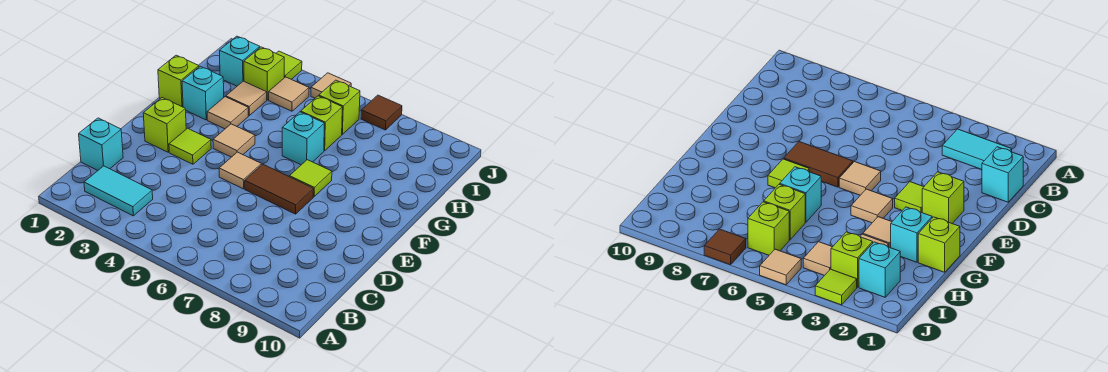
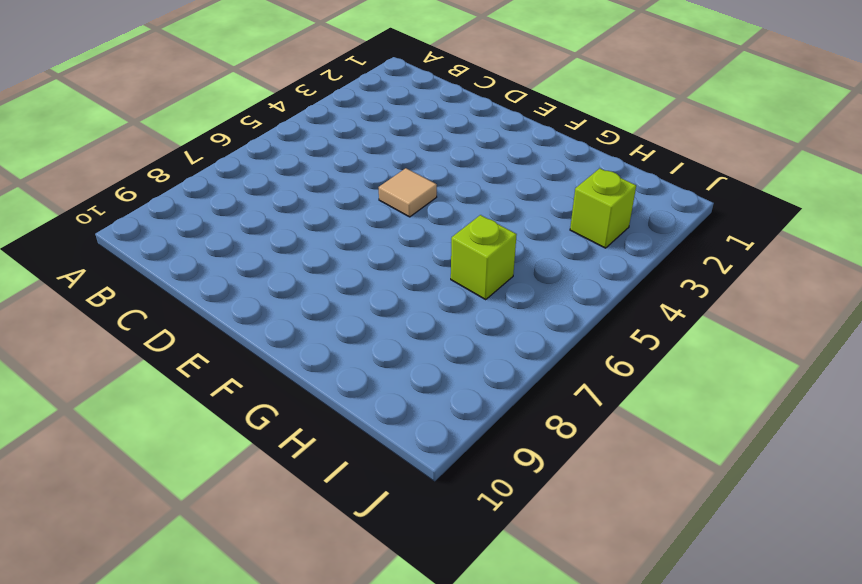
none -> cyan tile B2:B3 level 1
none -> cyan brick C1 level 1
none -> lime brick E2 level 1

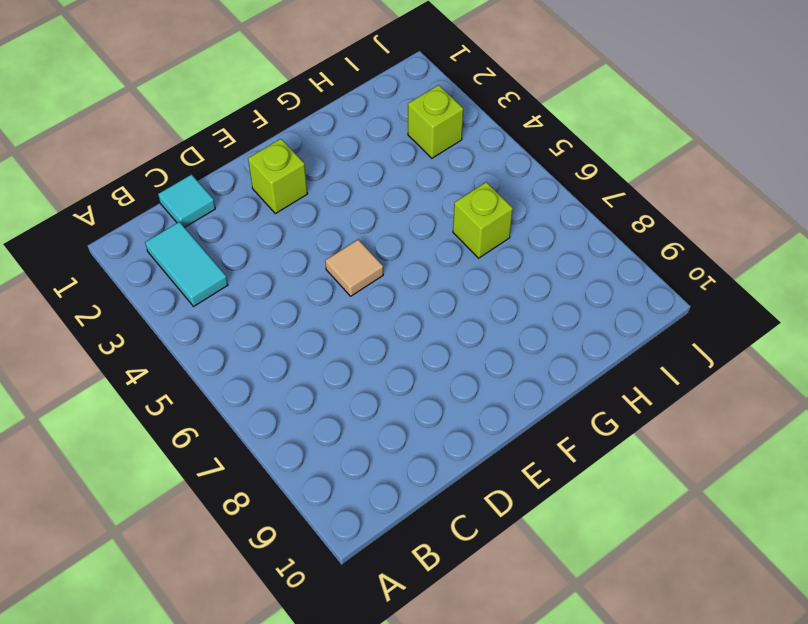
cyan tile C1 level 1 -> cyan brick C1 level 1
none -> lime tile E3 level 1
none -> brown tile E6:E7 level 1
none -> tan tile F4 level 1

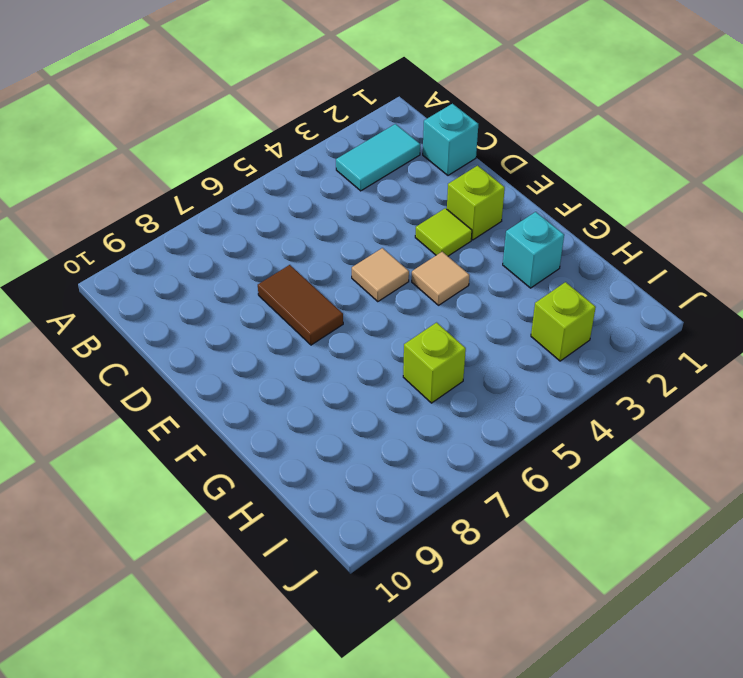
brown tile D7:E7 level 1 -> brown tile E6:E7 level 1
none -> lime tile F7 level 1
none -> lime brick G1 level 1
none -> tan tile G3 level 1

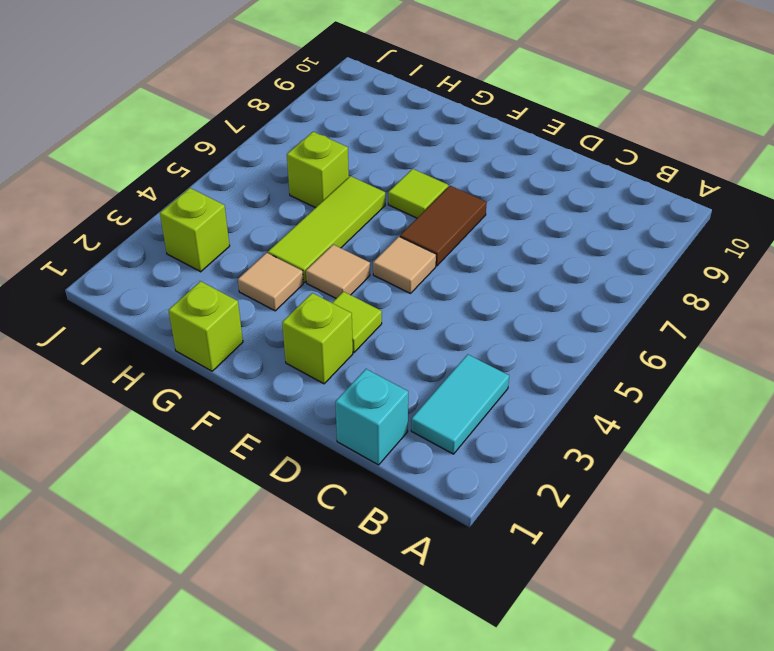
lime tile G4:G6 level 1 -> cyan brick G6 level 1
none -> cyan brick G2 level 1
none -> tan tile H3 level 1
none -> cyan brick I2 level 1

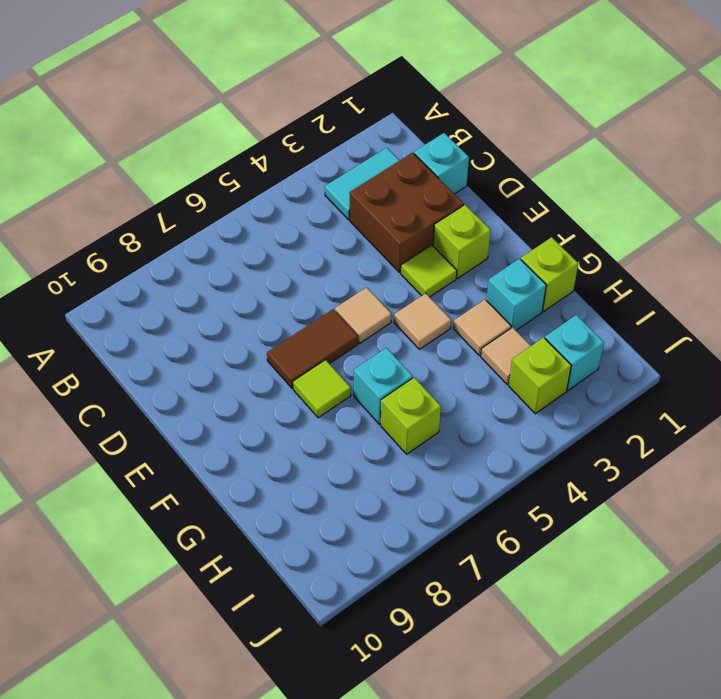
brown brick C2:D3 level 1 -> none
none -> tan tile I4 level 1
none -> lime brick I6 level 1
none -> lime tile J3 level 1

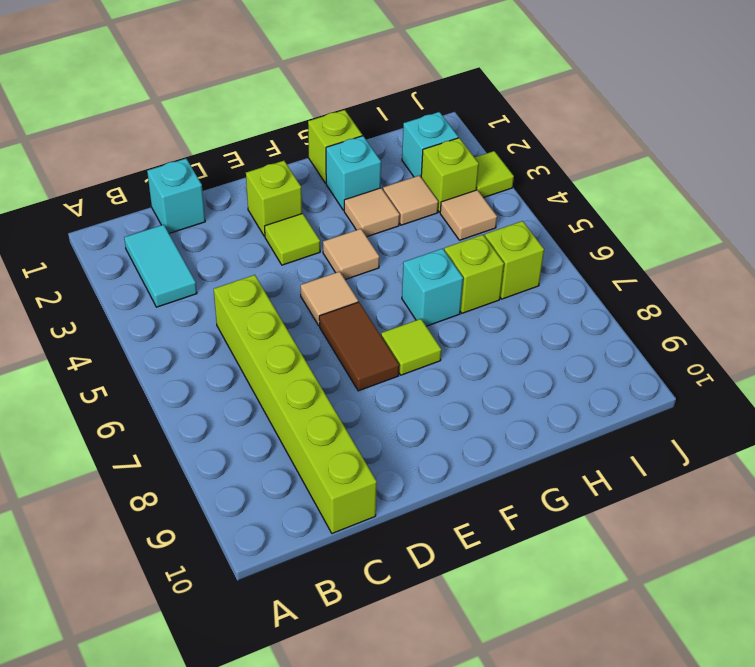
lime brick C5:C10 level 1 -> none
none -> tan tile J5 level 1
none -> brown tile J7 level 1

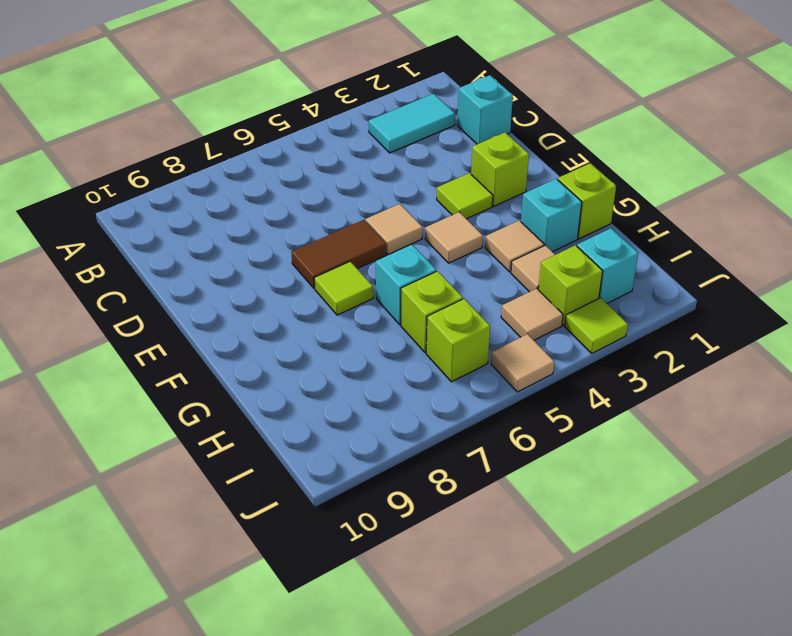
none -> brown tile J7 level 1

